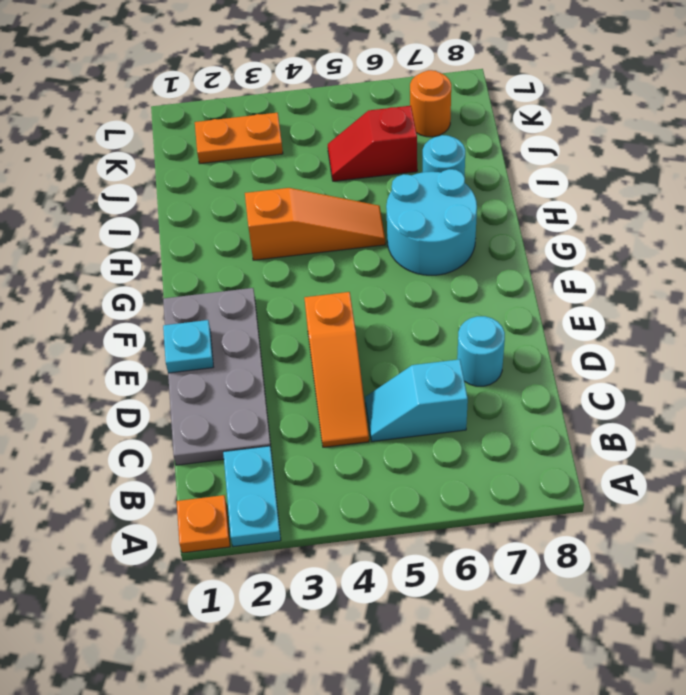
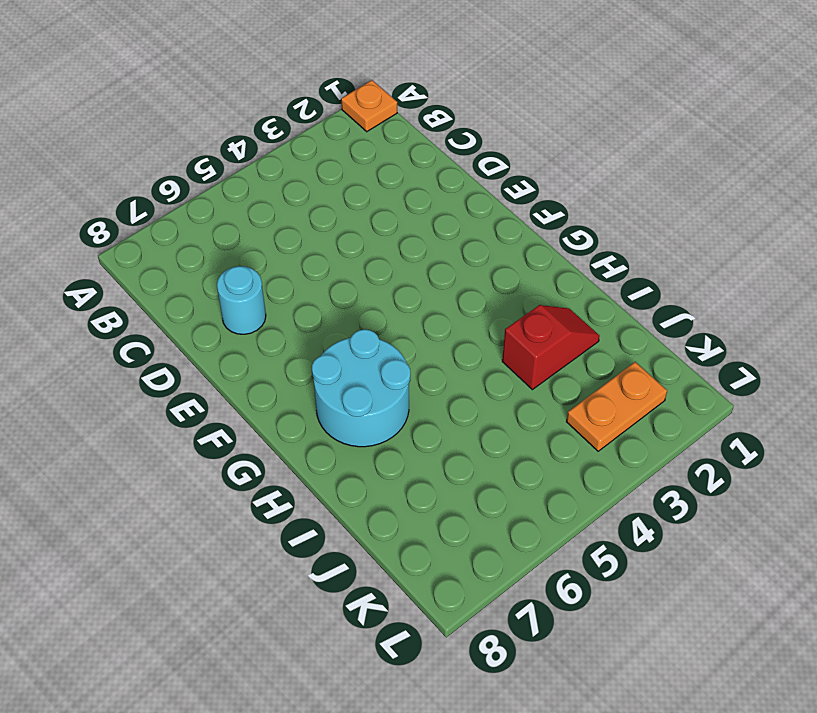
red slope I2:I3 level 1 top 3 -> red slope J5:J6 level 1 top 6
none -> cyan plate A2:B2 level 1
none -> grey plate C1:F2 level 1
none -> orange slope C4:E4 level 1 top E

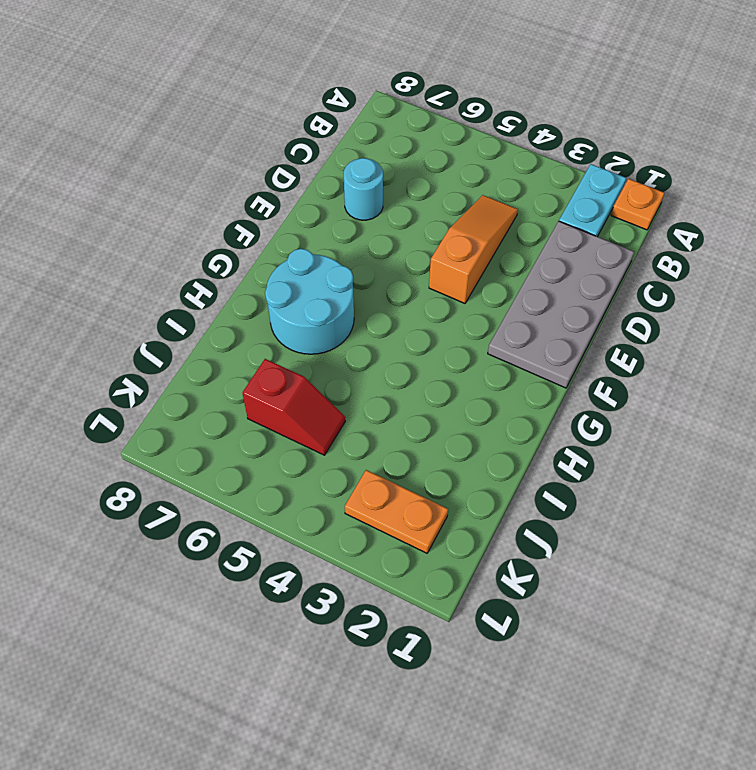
none -> cyan slope C5:C6 level 1 top 6
none -> orange slope H3:H5 level 1 top 3
none -> cyan round brick I7 level 1

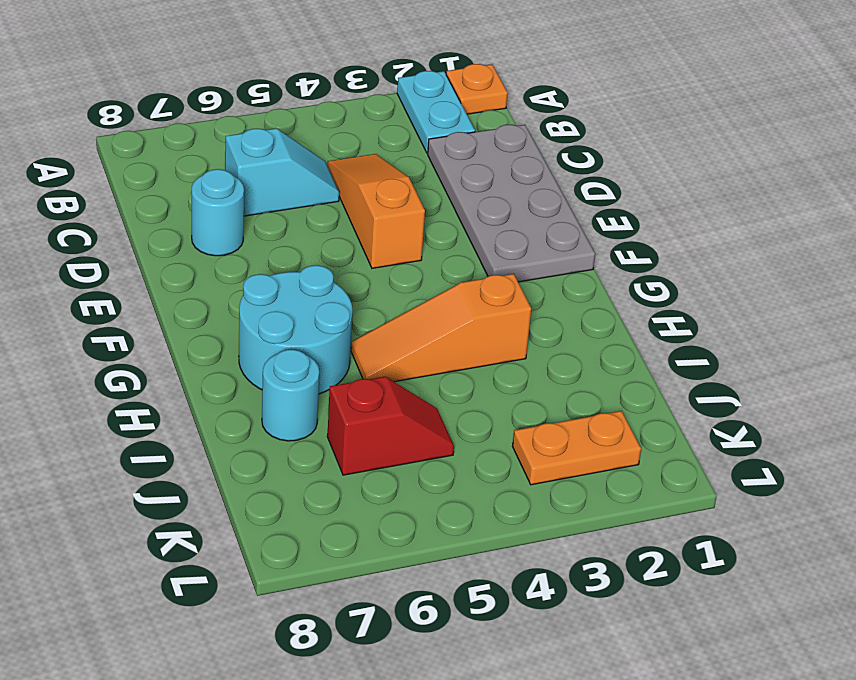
none -> orange round brick K7 level 1
none -> cyan plate E1 level 2

